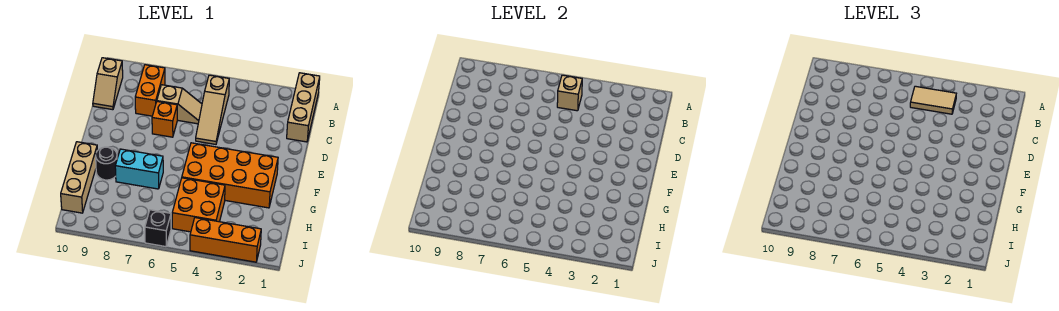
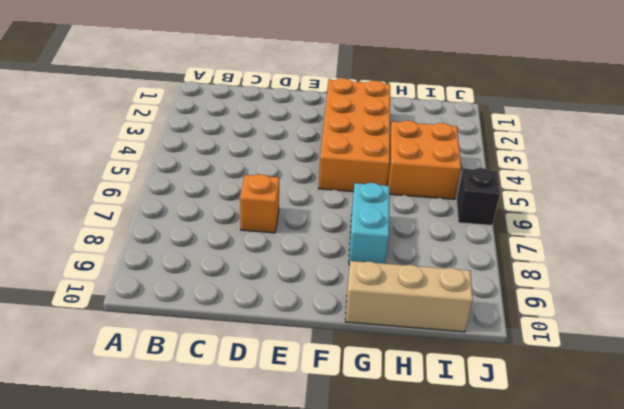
none -> tan brick A1:C1 level 1
none -> tan slope B5:D5 level 1 top B
none -> orange brick B8:C8 level 1

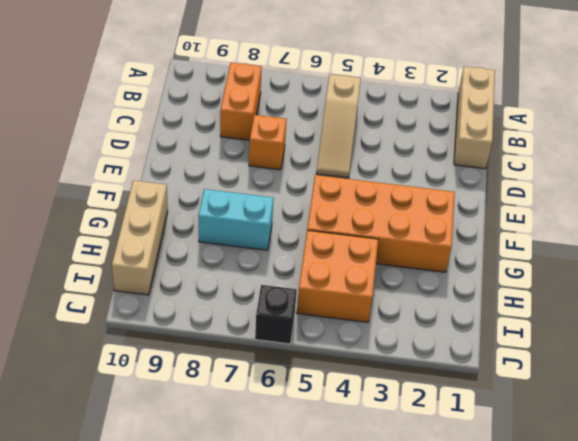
none -> tan slope B10:C10 level 1 top B
none -> tan slope C6:C7 level 1 top 7
none -> black round brick G9 level 1

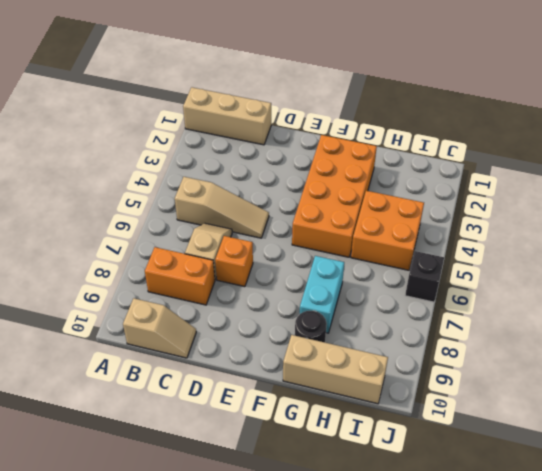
none -> orange brick J2:J4 level 1
none -> tan brick B5 level 2
none -> tan tile B4:B5 level 3

